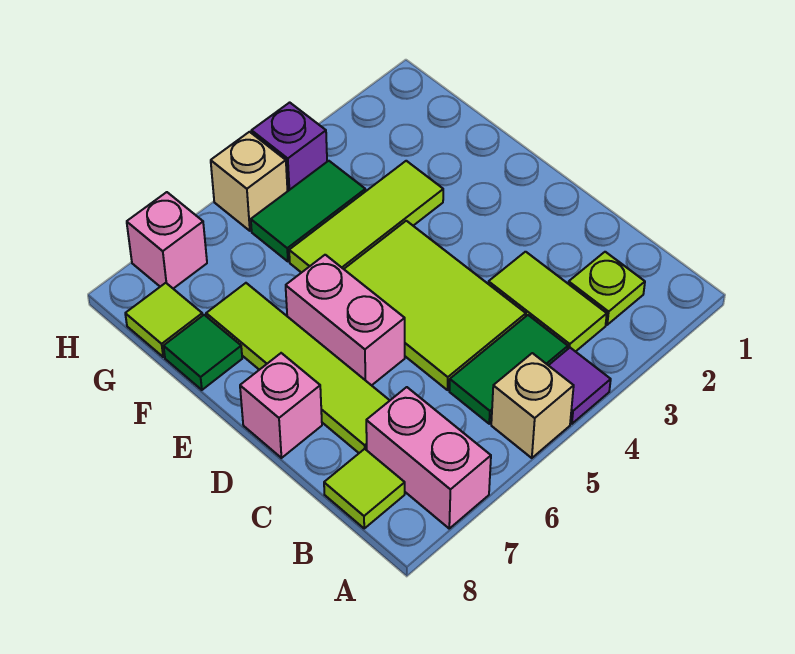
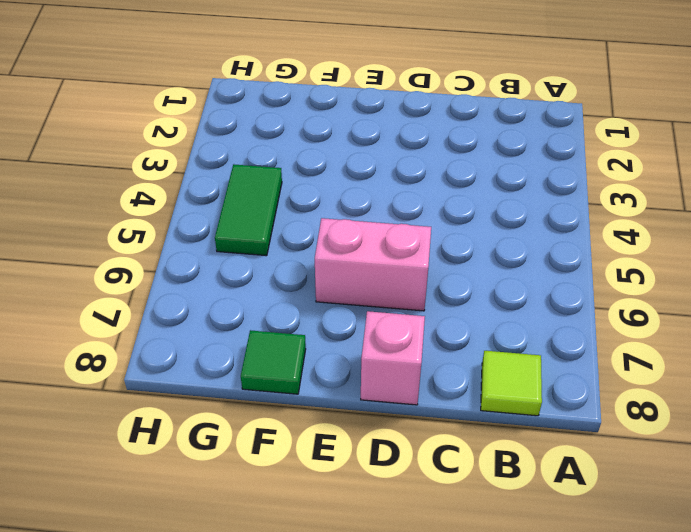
none -> purple tile A4 level 1
none -> tan brick A5 level 1
none -> pink brick A7:B7 level 1

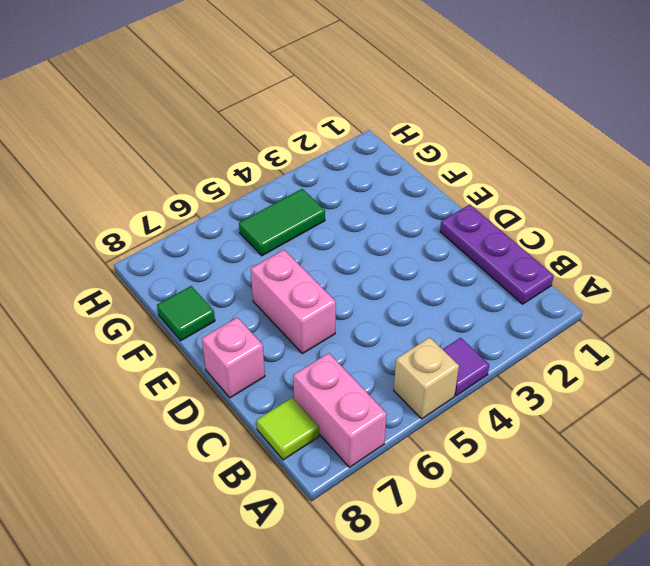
purple plate B1:D1 level 1 -> none
none -> lime plate B2 level 1
none -> lime tile B3:C3 level 1
none -> green tile B4:B5 level 1

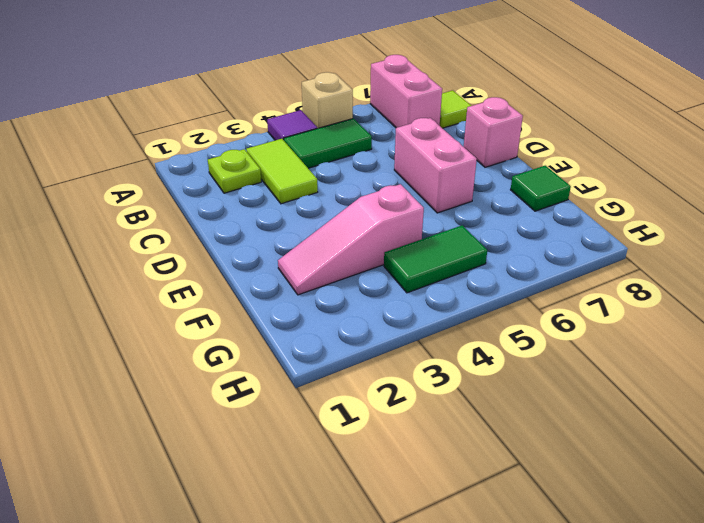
pink slope F2:F4 level 1 top 4 -> lime tile F3:F5 level 1
none -> lime tile C4:E5 level 1
none -> lime tile C7:F7 level 1
none -> lime tile G8 level 1

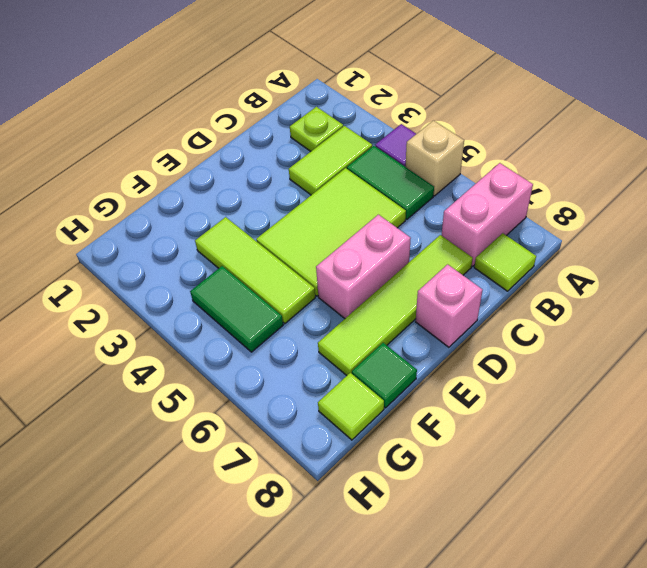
none -> purple brick H4 level 1
none -> tan brick H5 level 1
none -> pink brick H7 level 1

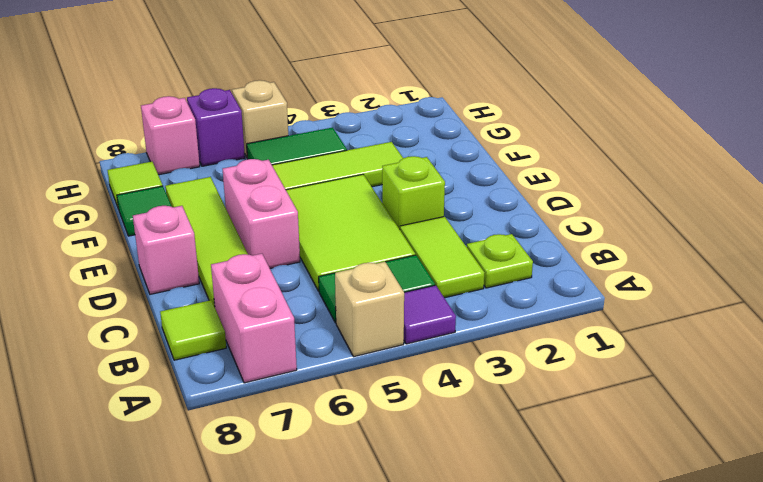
lime brick D3 level 1 -> none
purple brick H6 level 1 -> purple brick H4 level 1

